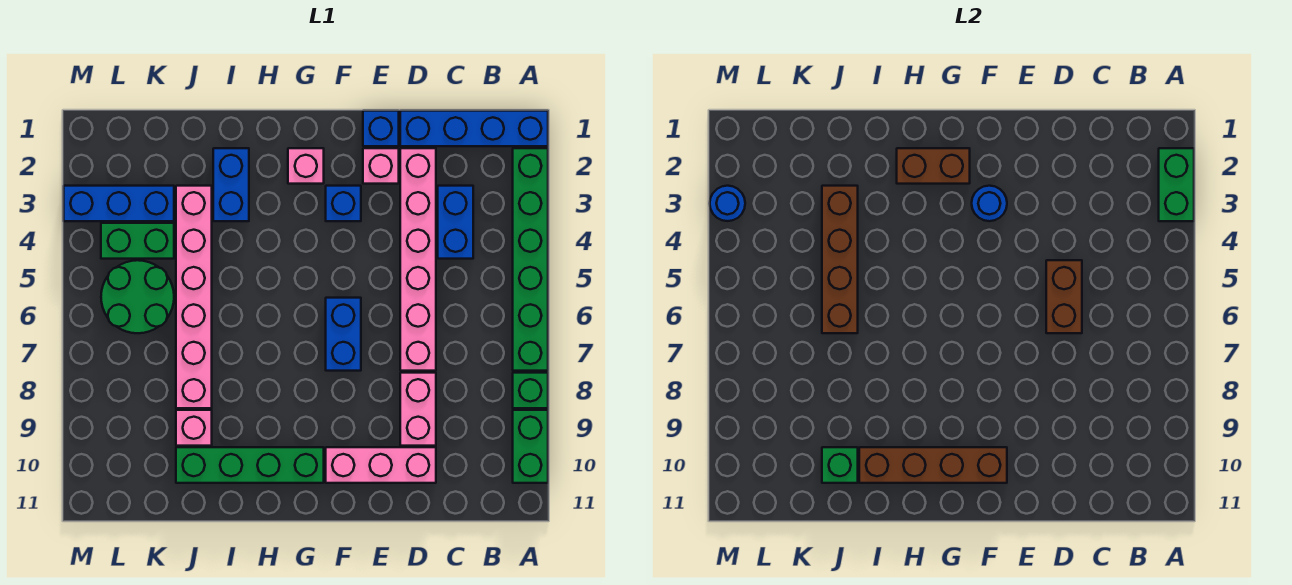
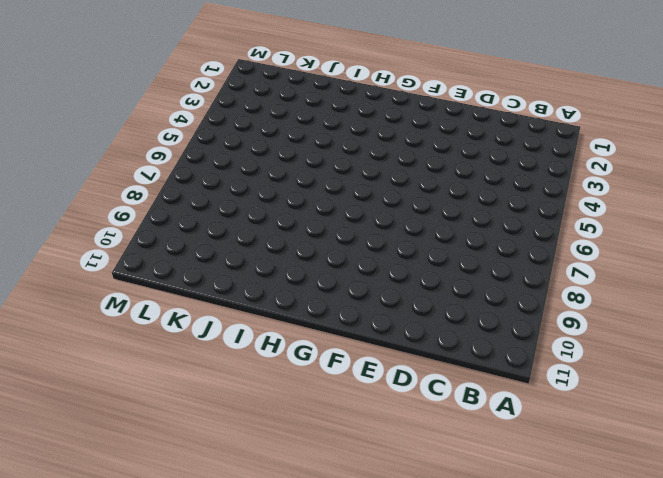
none -> blue brick A1:D1 level 1
none -> green brick A2:A7 level 1
none -> green brick A8 level 1

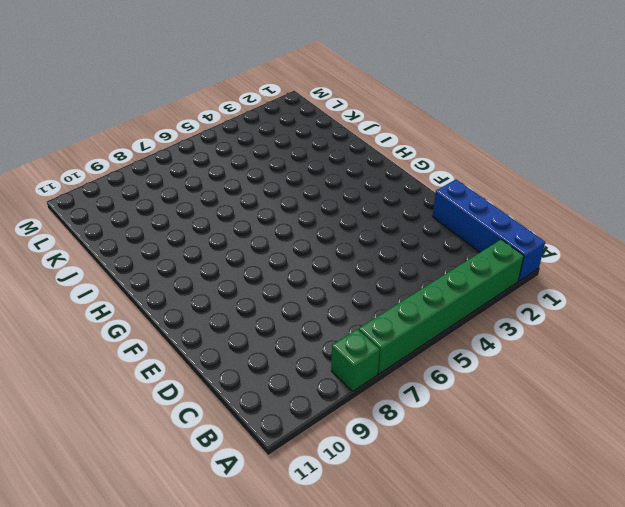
none -> green brick A9:A10 level 1
none -> blue brick C3:C4 level 1
none -> pink brick D2:D7 level 1

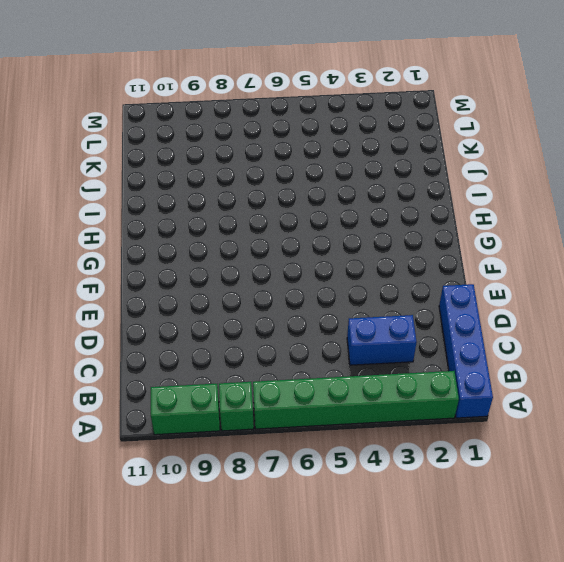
none -> pink brick D2:D7 level 1
none -> pink brick D8:D9 level 1
none -> pink brick D10:F10 level 1

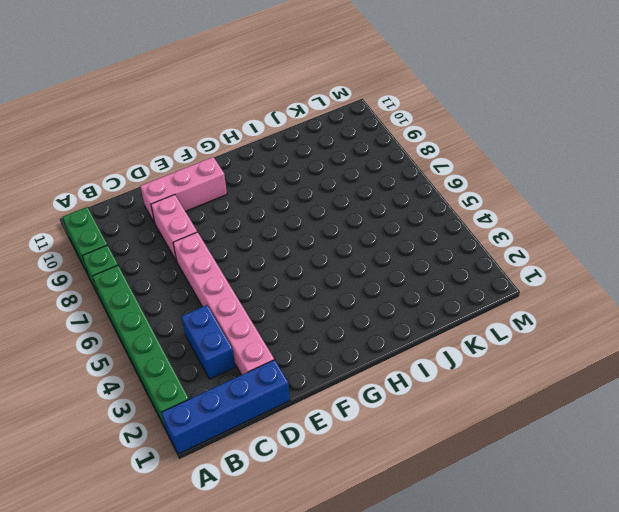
none -> blue brick E1 level 1
none -> pink brick E2 level 1
none -> blue brick F3 level 1

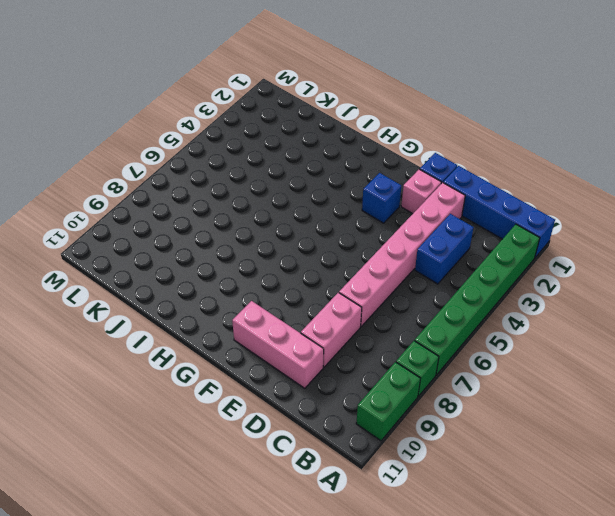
none -> blue brick F6:F7 level 1
none -> pink brick G2 level 1
none -> green brick G10:J10 level 1

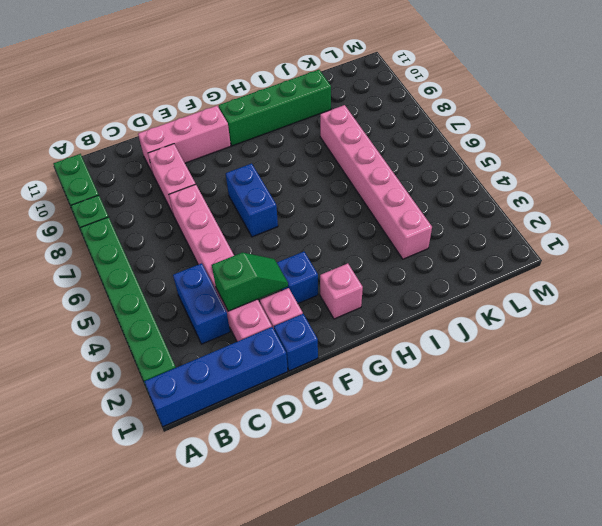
green slope D3:E3 level 2 top D -> none
none -> blue brick I2:I3 level 1
none -> pink brick J9 level 1
none -> blue brick K3:M3 level 1

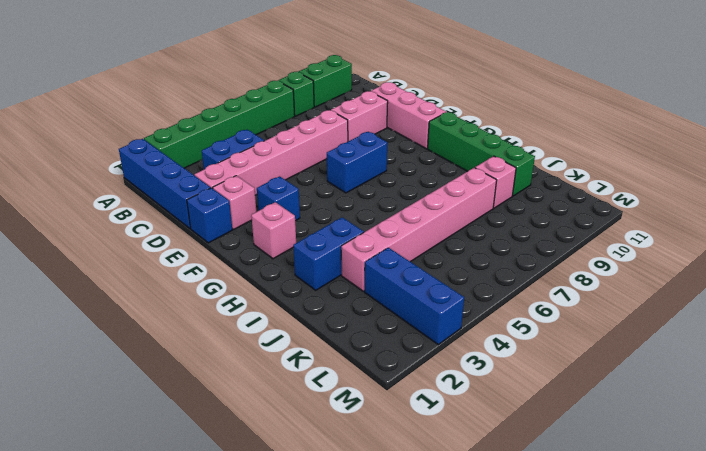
none -> green brick K4:L4 level 1
none -> green round brick K5:L6 level 1
none -> green brick A2:A3 level 2

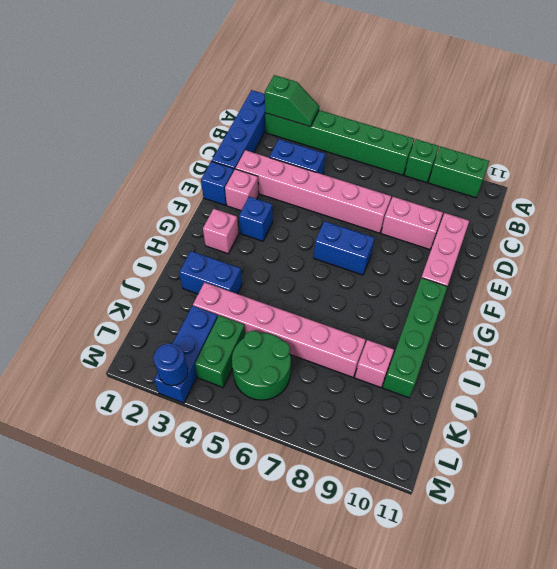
green slope A2:A3 level 2 top 2 -> green brick A2:A3 level 2
none -> brown brick D5:D6 level 2
none -> blue round brick F3 level 2
none -> brown brick F10:I10 level 2

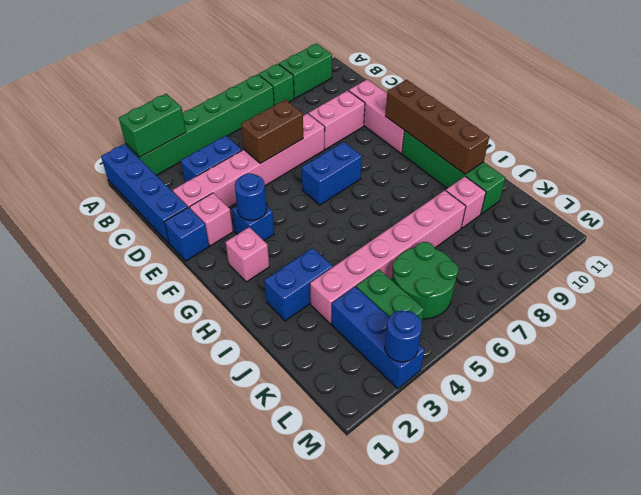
none -> brown brick G2:H2 level 2
none -> brown brick J3:J6 level 2
none -> green brick J10 level 2

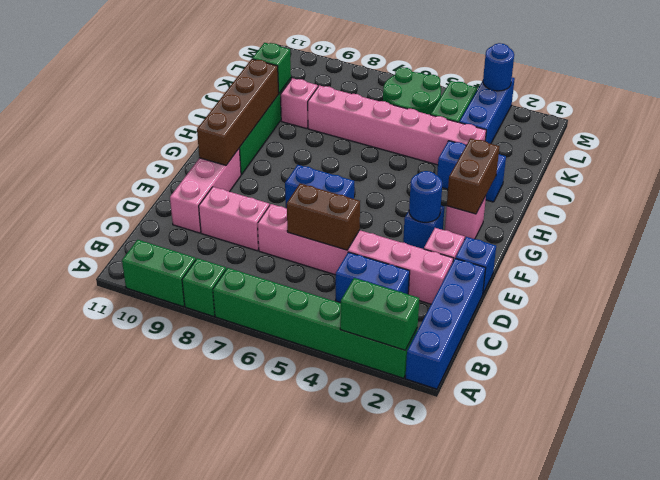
none -> brown brick J3:J6 level 2

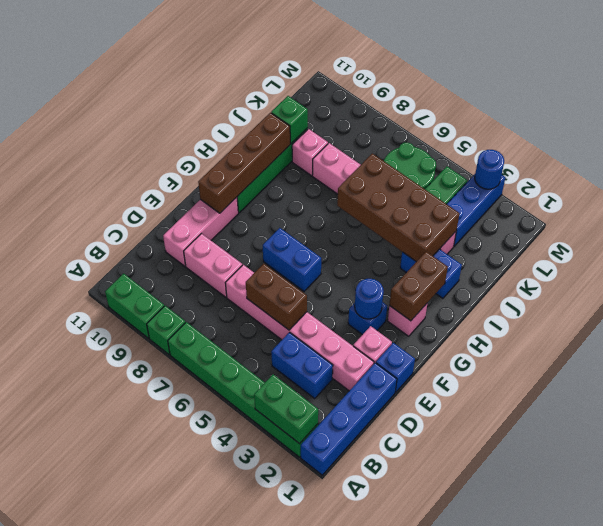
brown brick I3:J6 level 2 -> brown brick J3:J6 level 2

